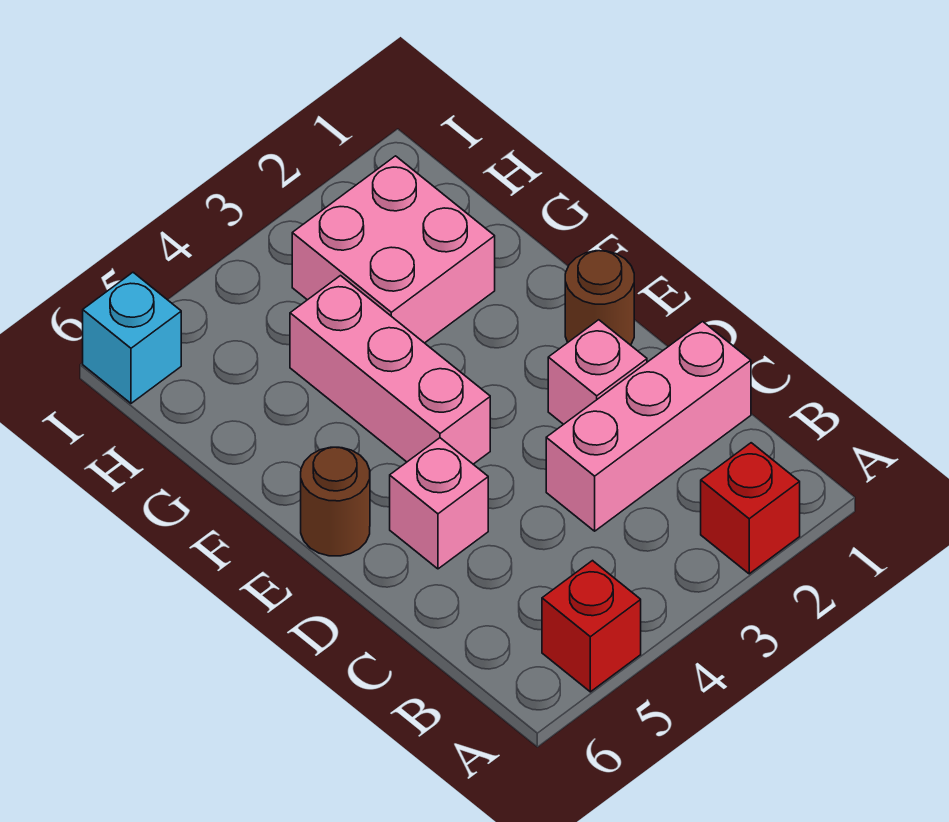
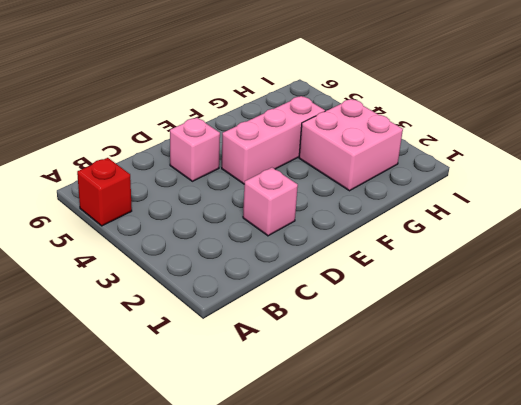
none -> red brick A2 level 1
none -> pink brick C1:C3 level 1

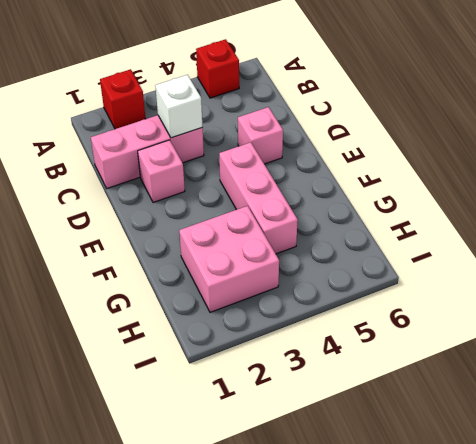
white brick C3 level 2 -> none
none -> brown round brick E1 level 1
none -> brown round brick E6 level 1

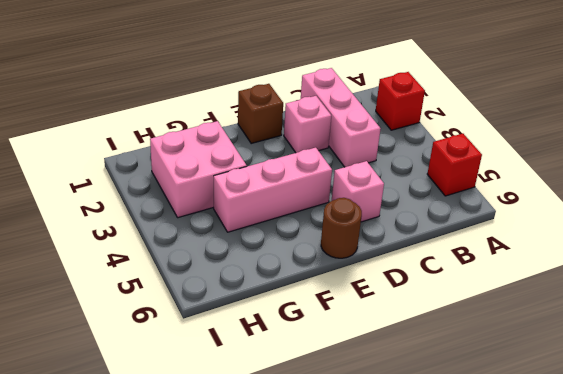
brown brick E1 level 1 -> brown round brick E1 level 1
none -> cyan brick I6 level 1

